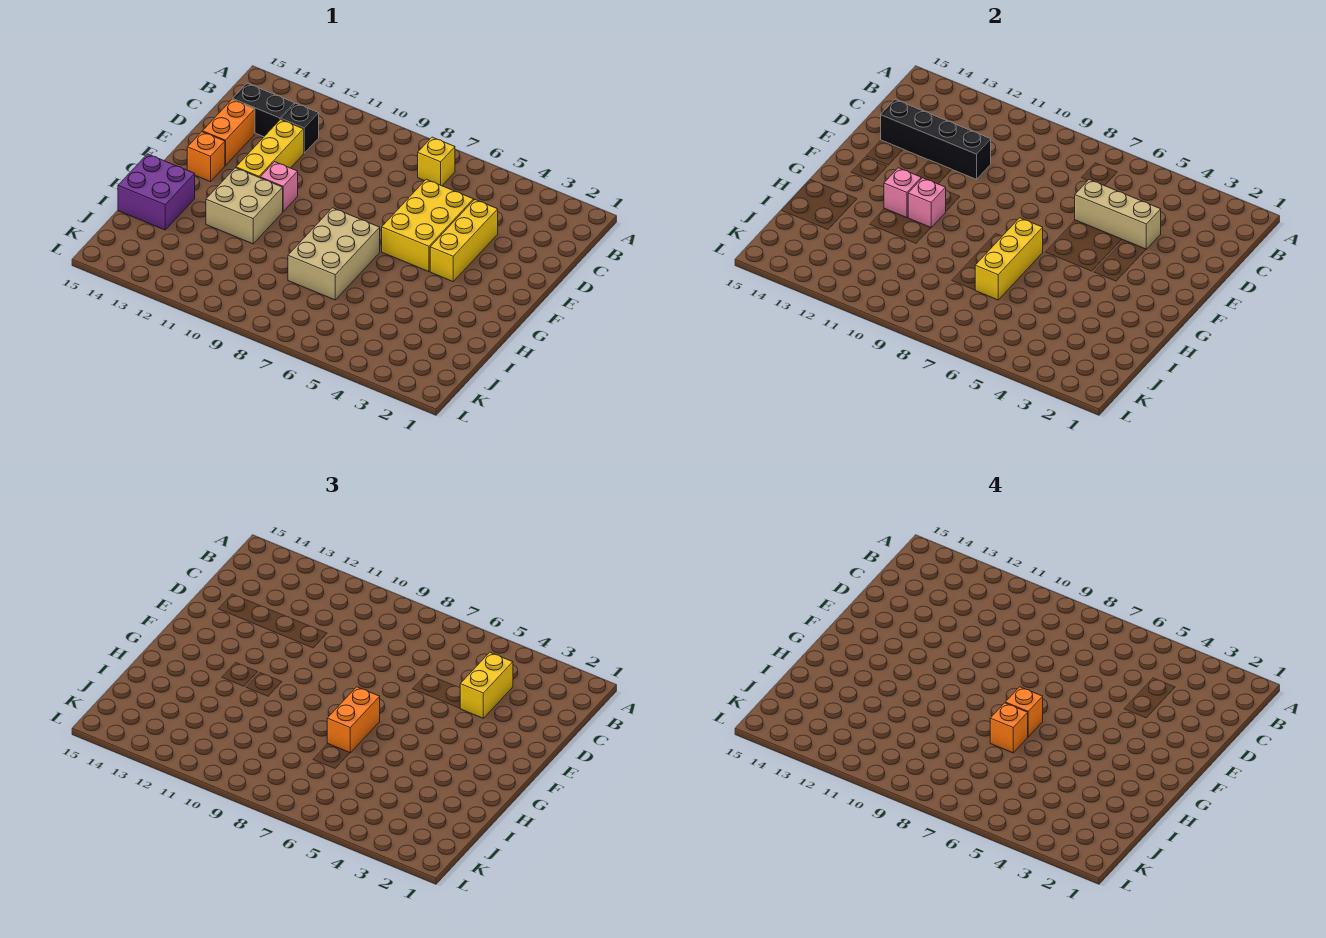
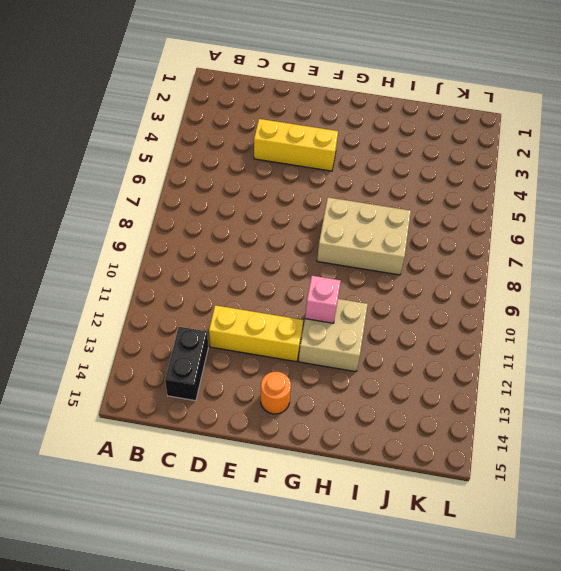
orange round brick F14 level 1 -> orange brick F14 level 1
none -> yellow brick B7 level 1
none -> black brick C12 level 1
none -> yellow brick D5:F6 level 1

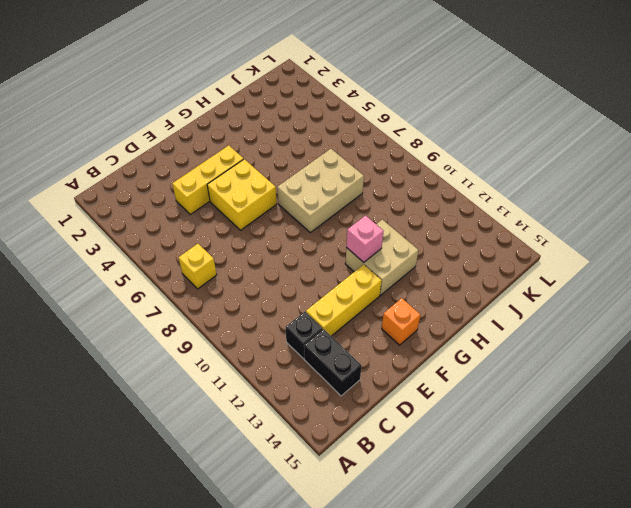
yellow brick E5:F6 level 1 -> yellow brick D5:F6 level 1
none -> orange brick D14:E14 level 1
none -> pink brick F11 level 1
none -> purple brick H14:I15 level 1

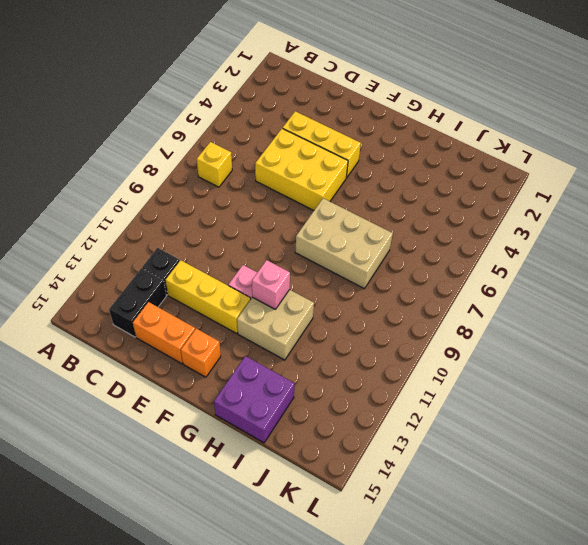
none -> tan brick D4:D6 level 2
none -> black brick D11:D14 level 2
none -> yellow brick G7:I7 level 2

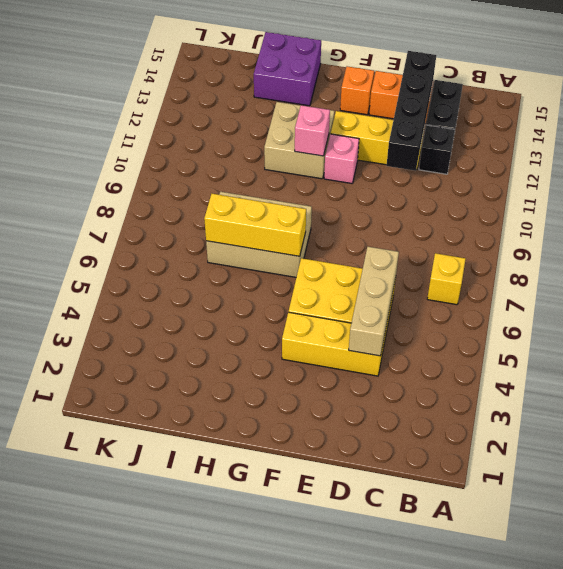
none -> pink brick G12 level 2
none -> yellow brick C4:D4 level 3
none -> orange brick G7:H7 level 3

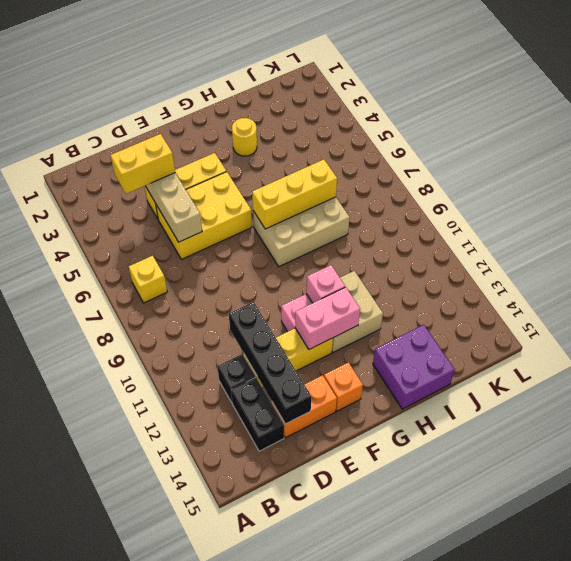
pink brick F12:G12 level 2 -> pink brick G12 level 2
yellow round brick H3 level 1 -> none
none -> orange brick G7:H7 level 3
none -> orange brick G7 level 4
none -> orange brick H7 level 4

